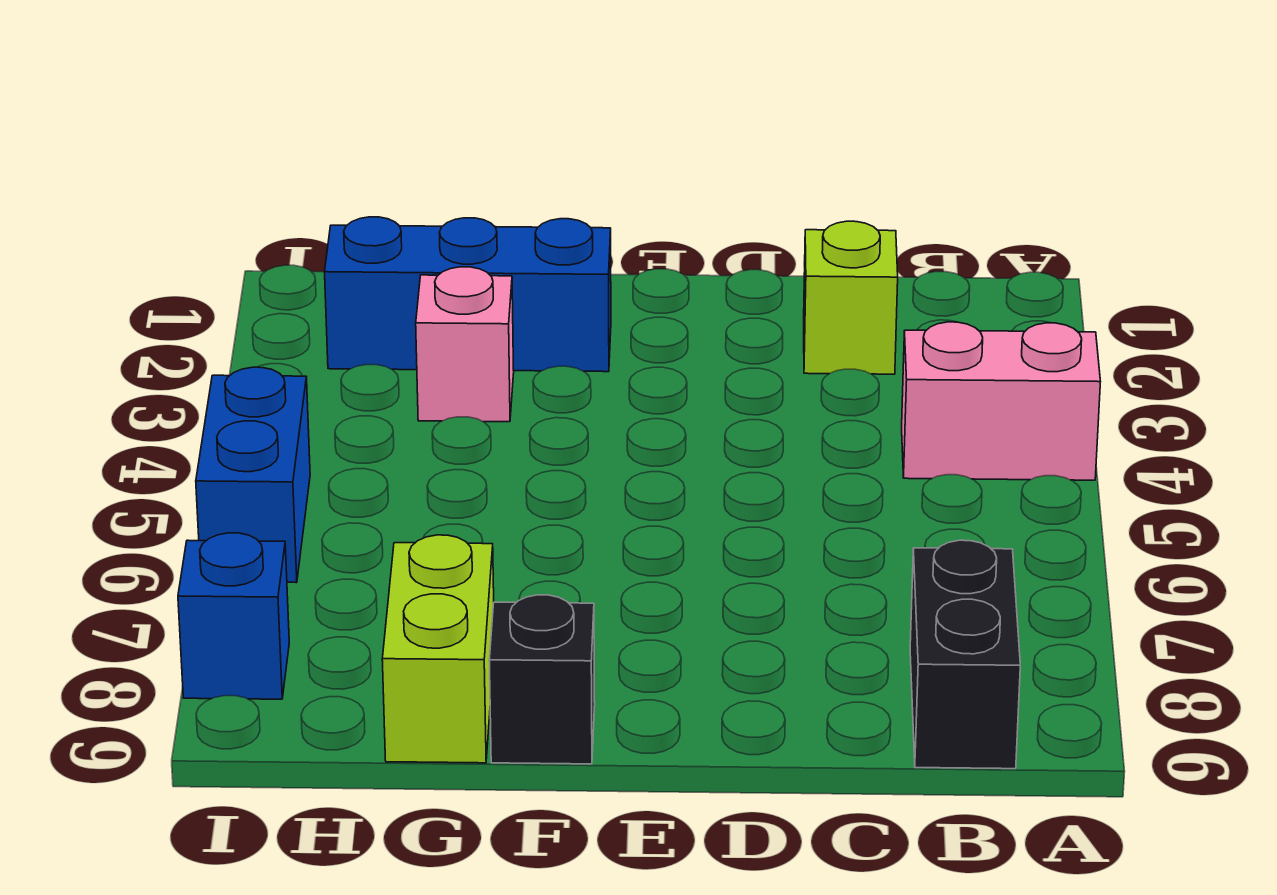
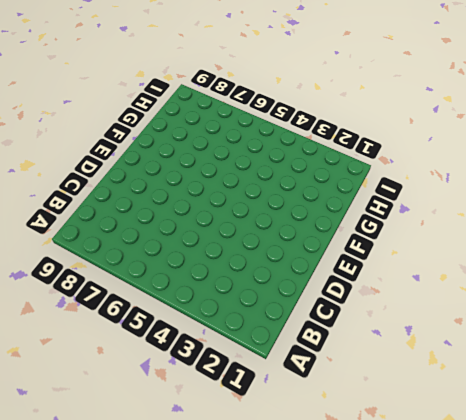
none -> pink brick A4:B4 level 1
none -> black brick B8:B9 level 1

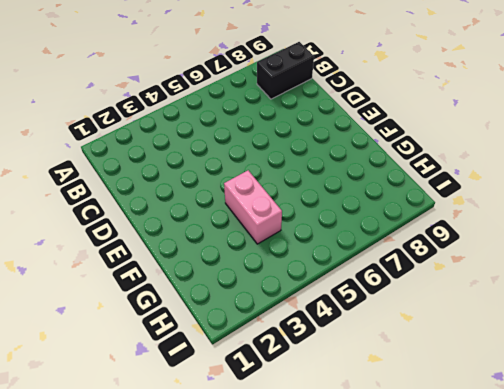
pink brick F4:G4 level 1 -> pink brick A4:B4 level 1
none -> lime brick C2 level 1
none -> blue brick F2:H2 level 1

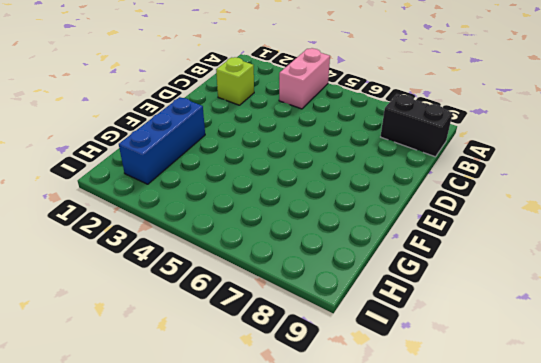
none -> black brick F9 level 1
none -> pink brick G3 level 1

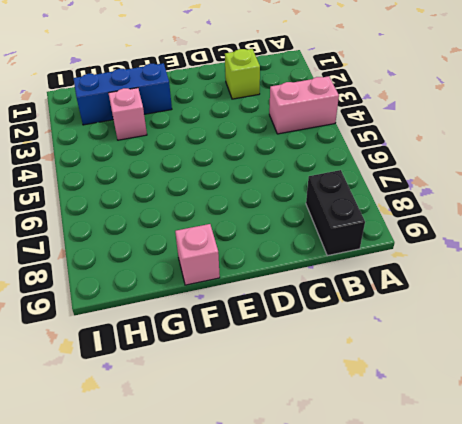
pink brick F9 level 1 -> black brick F9 level 1
none -> lime brick G8:G9 level 1
none -> blue brick I5:I6 level 1

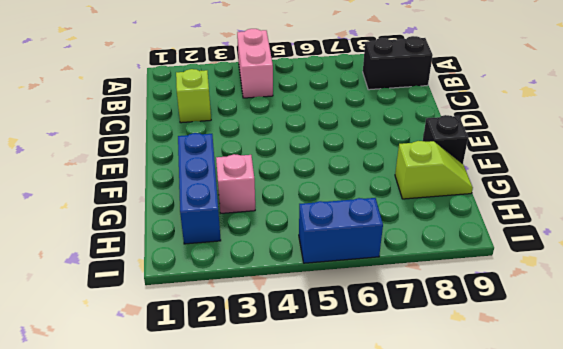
lime slope G8:G9 level 1 top 8 -> lime brick G8:G9 level 1
none -> blue brick I8 level 1

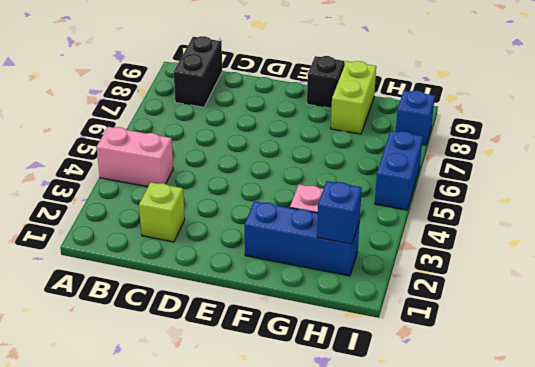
blue brick H2 level 2 -> none

